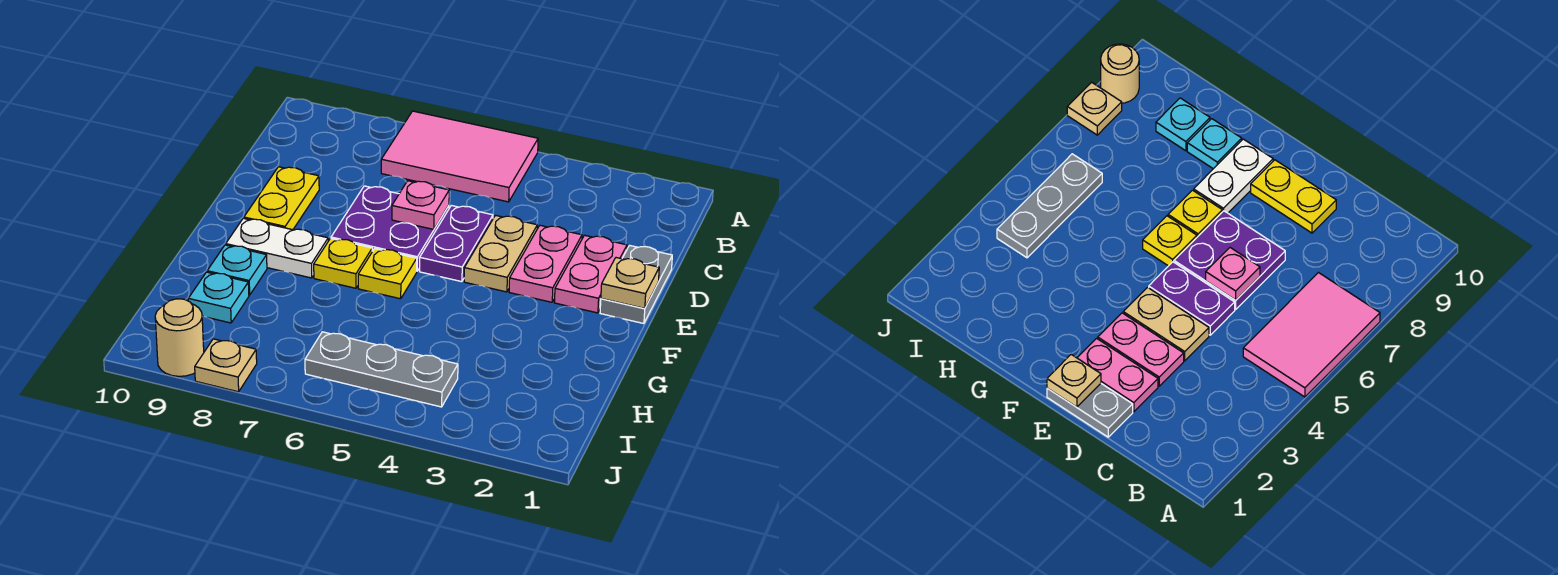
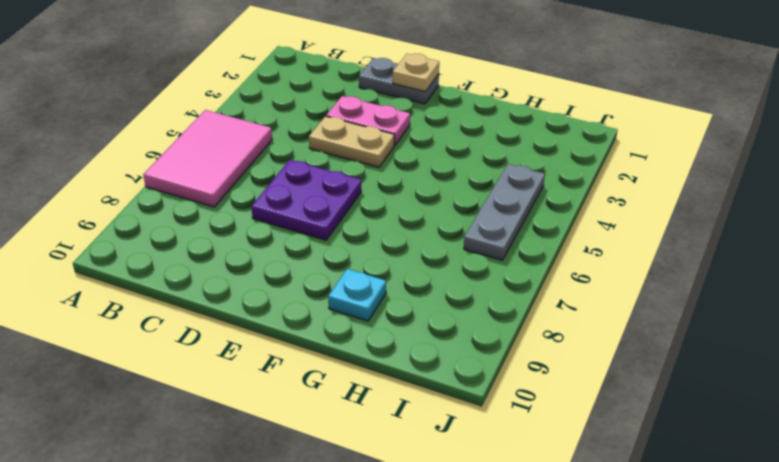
none -> pink plate D2:E2 level 1
none -> purple plate D5:E5 level 1
none -> yellow plate D9:E9 level 1

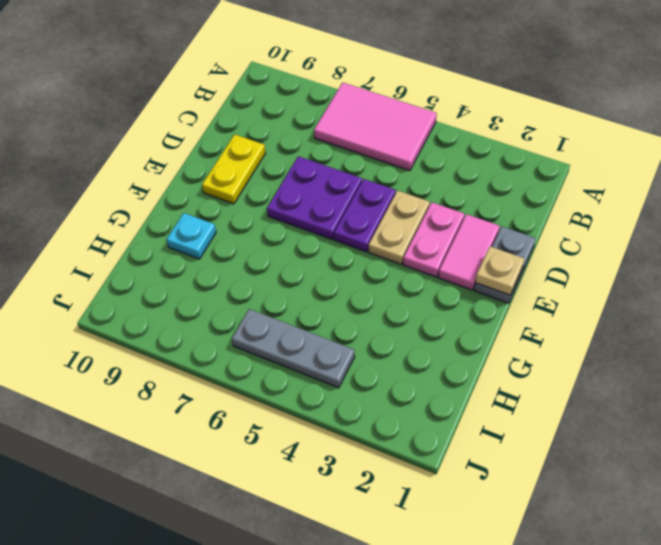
pink tile D2:E2 level 1 -> pink plate D2:E2 level 1
none -> yellow plate F6 level 1
none -> yellow plate F7 level 1
none -> white plate F8:F9 level 1

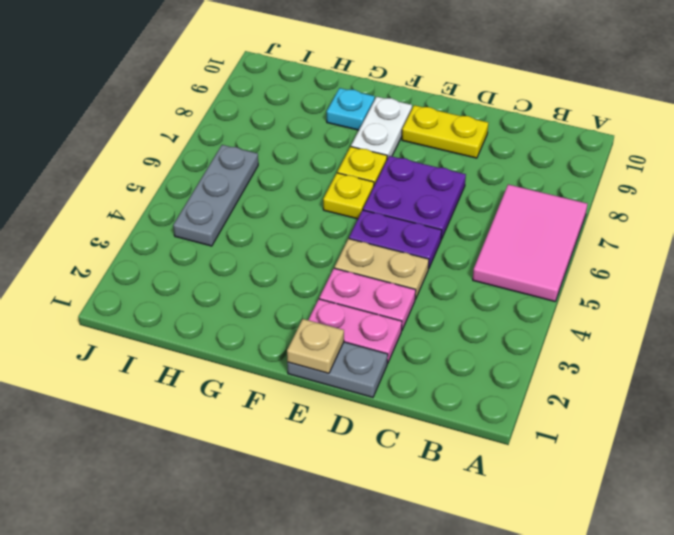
none -> cyan plate H9 level 1
none -> tan plate J8 level 1
none -> tan round brick J9 level 1

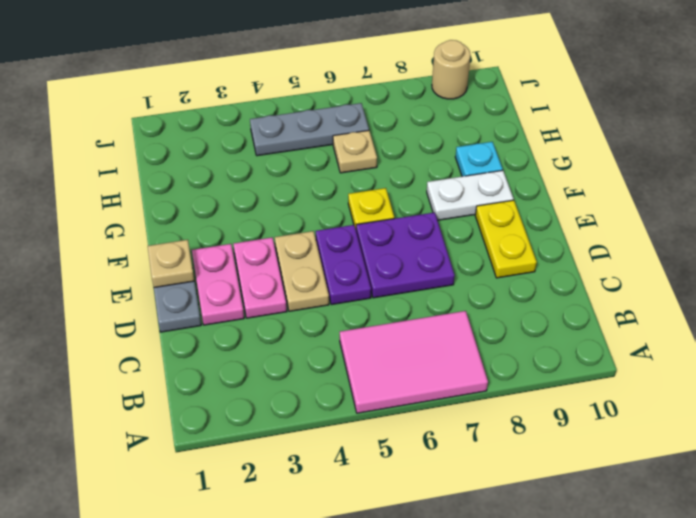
tan plate H6 level 1 -> tan plate J8 level 1
none -> yellow plate F7 level 1
none -> cyan plate H9 level 1
none -> pink plate D6 level 2

